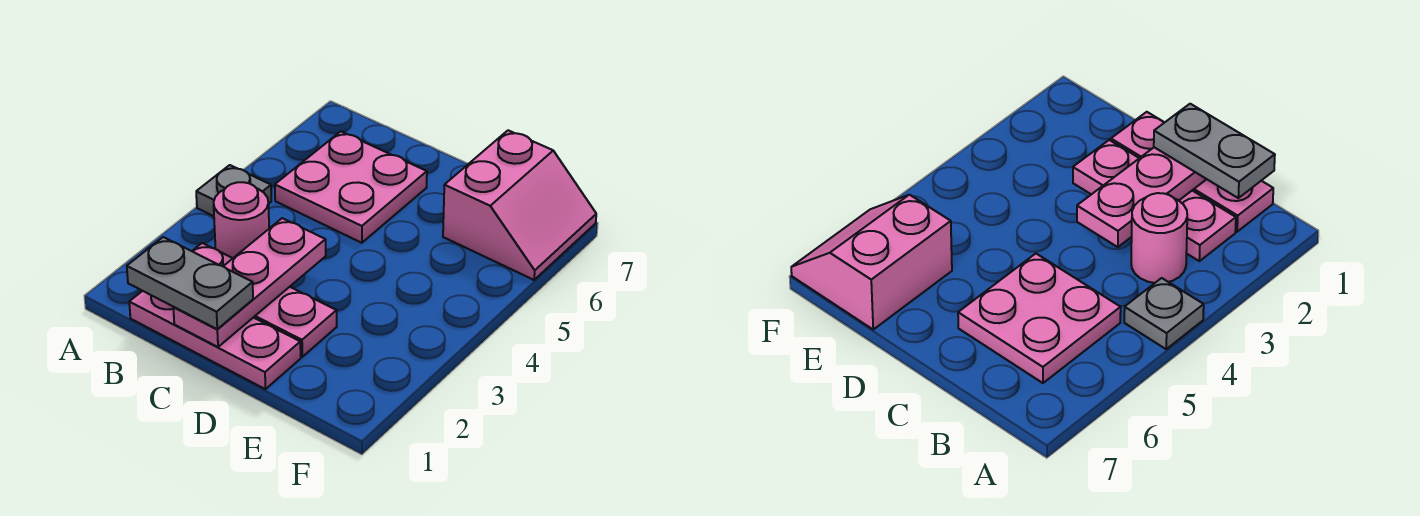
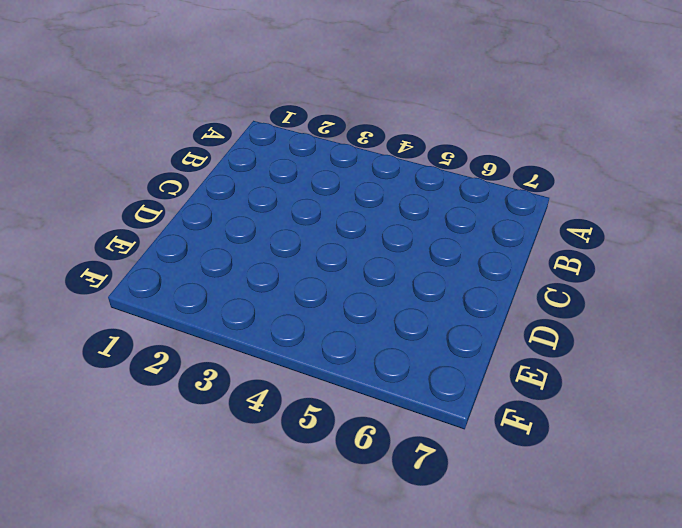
none -> grey plate A4 level 1
none -> pink plate B1:D1 level 1

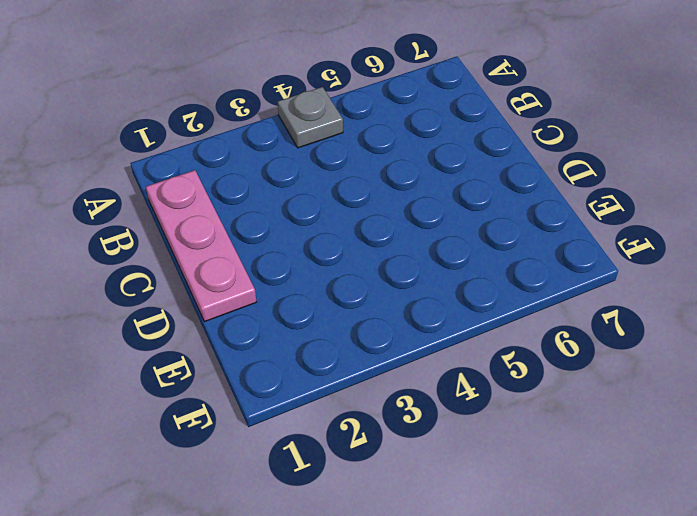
none -> pink plate B2:D2 level 1
none -> pink round brick B3 level 1

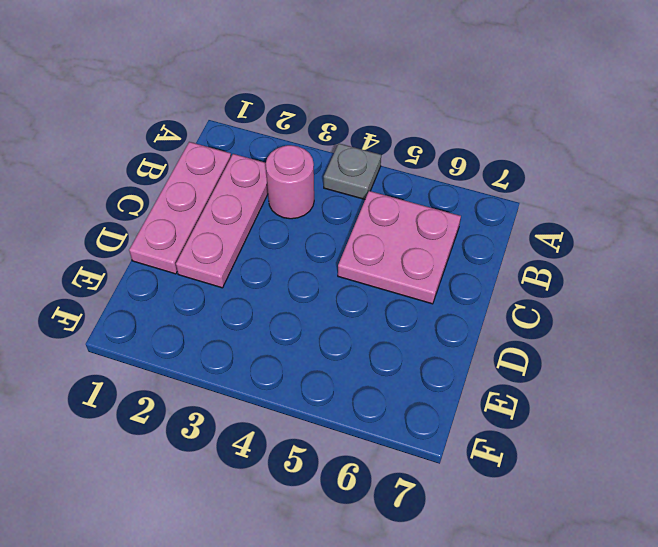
none -> pink slope E6:F7 level 1 top E
none -> pink plate C1:C3 level 2

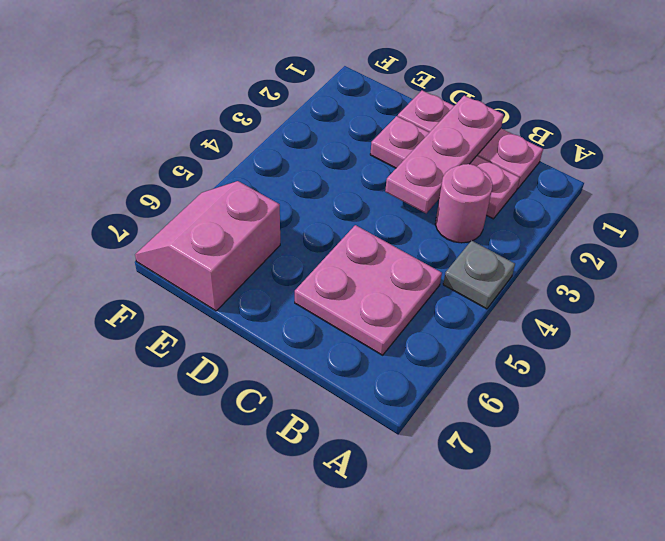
none -> grey plate B1:C1 level 3

